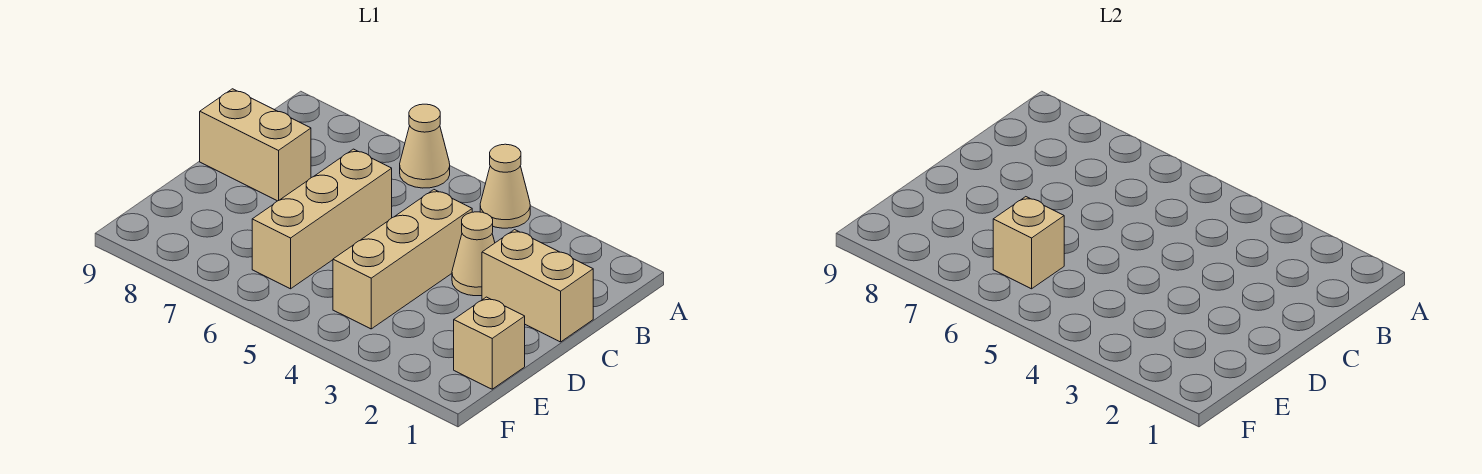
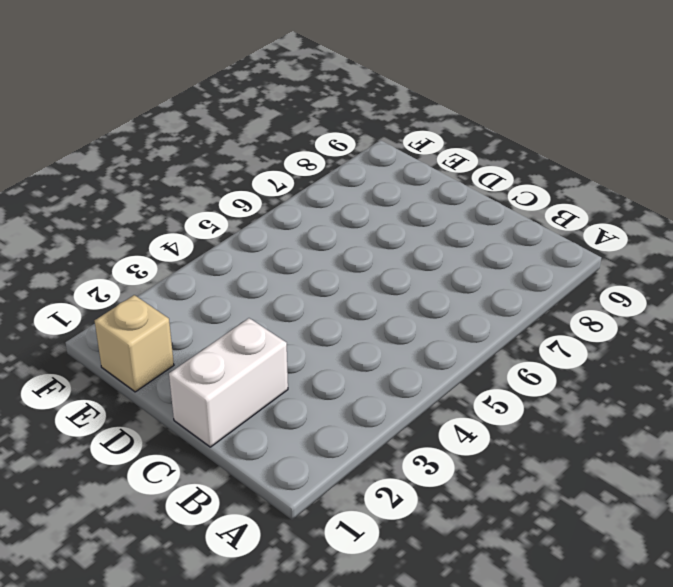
white brick C1:C2 level 1 -> tan brick C1:C2 level 1
none -> tan cone A4 level 1
none -> tan cone A6 level 1

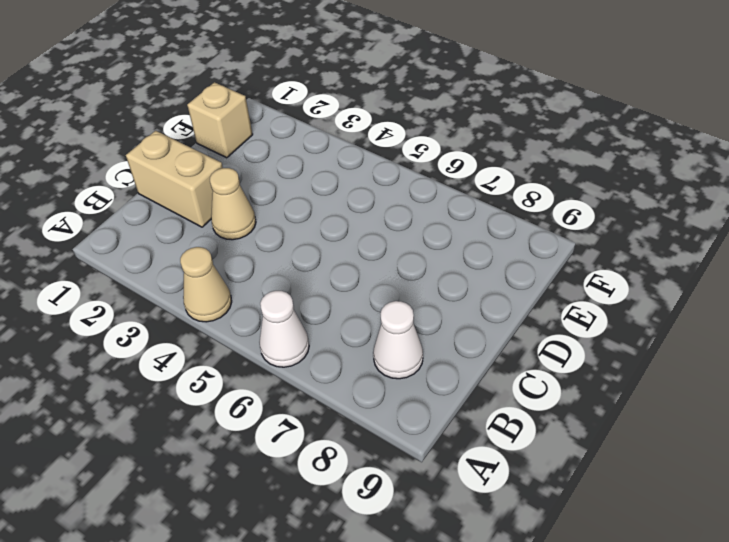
white cone A6 level 1 -> tan cone A6 level 1
white cone B8 level 1 -> none
none -> tan brick C4:E4 level 1
none -> tan brick C6:E6 level 1

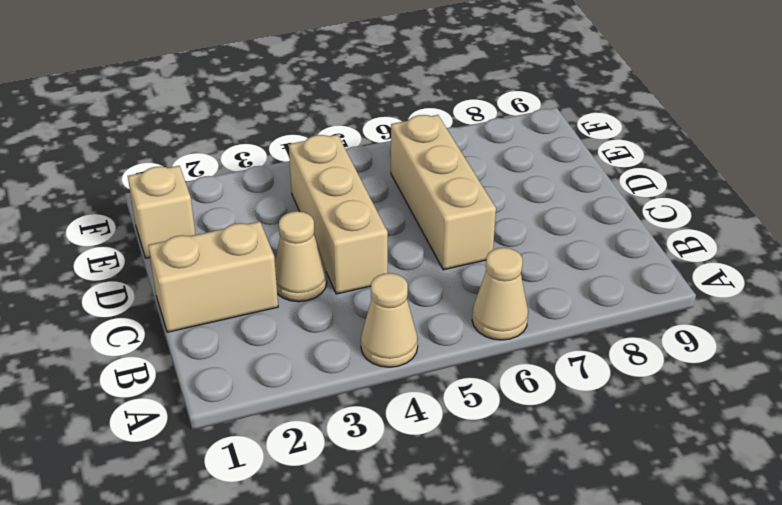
none -> tan brick C8:C9 level 1
none -> tan brick E6 level 2

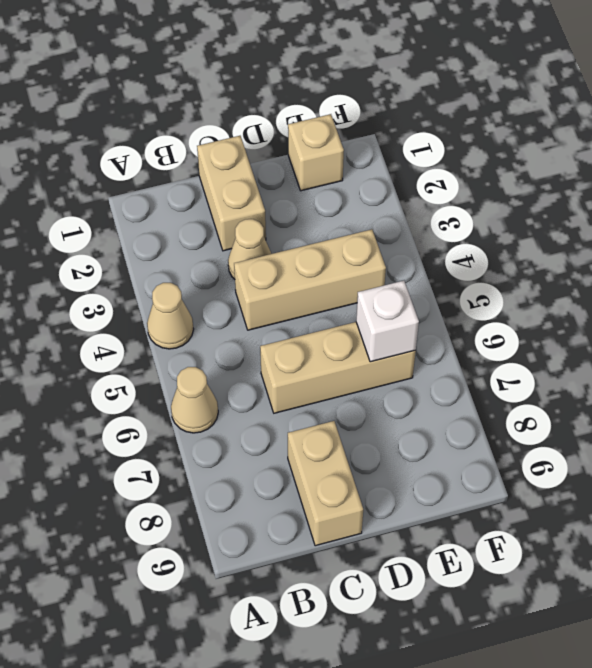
white brick E6 level 2 -> tan brick E6 level 2

